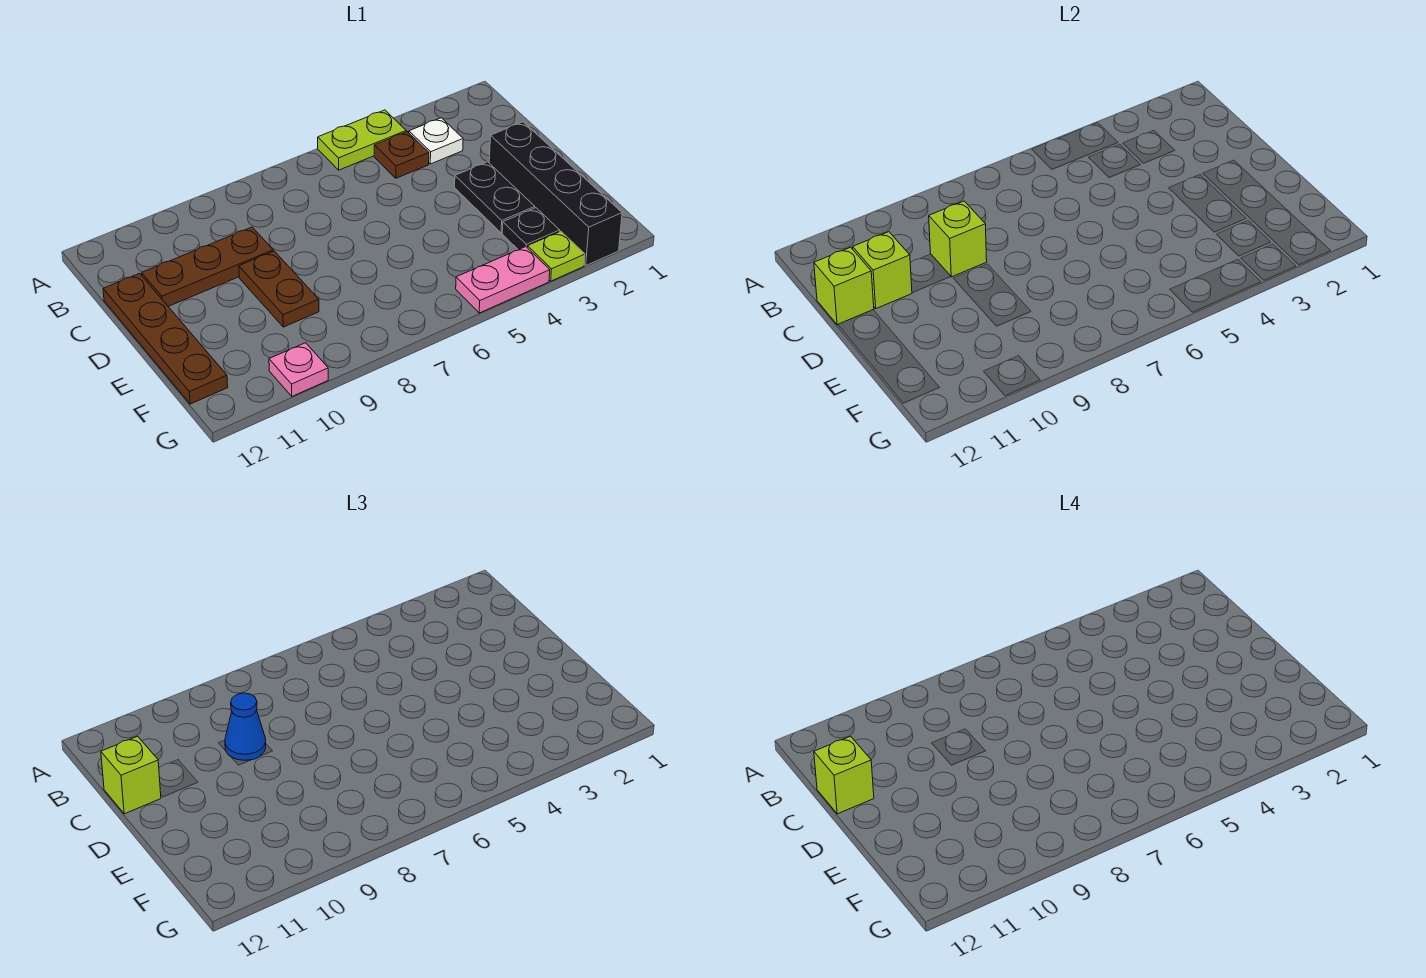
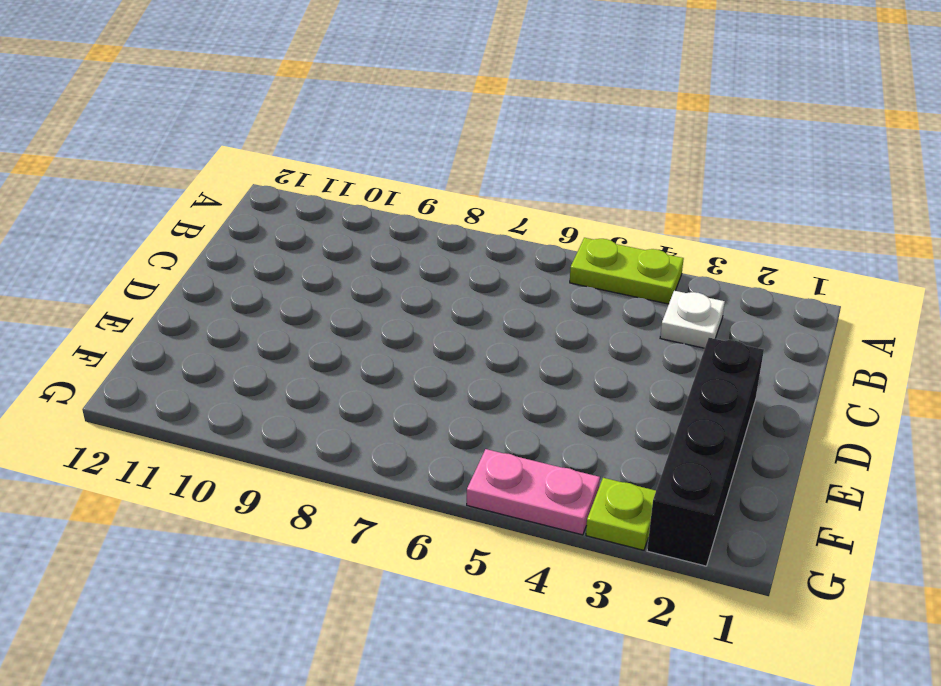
none -> brown plate B4 level 1
none -> brown plate C9:C11 level 1
none -> brown plate C12:F12 level 1

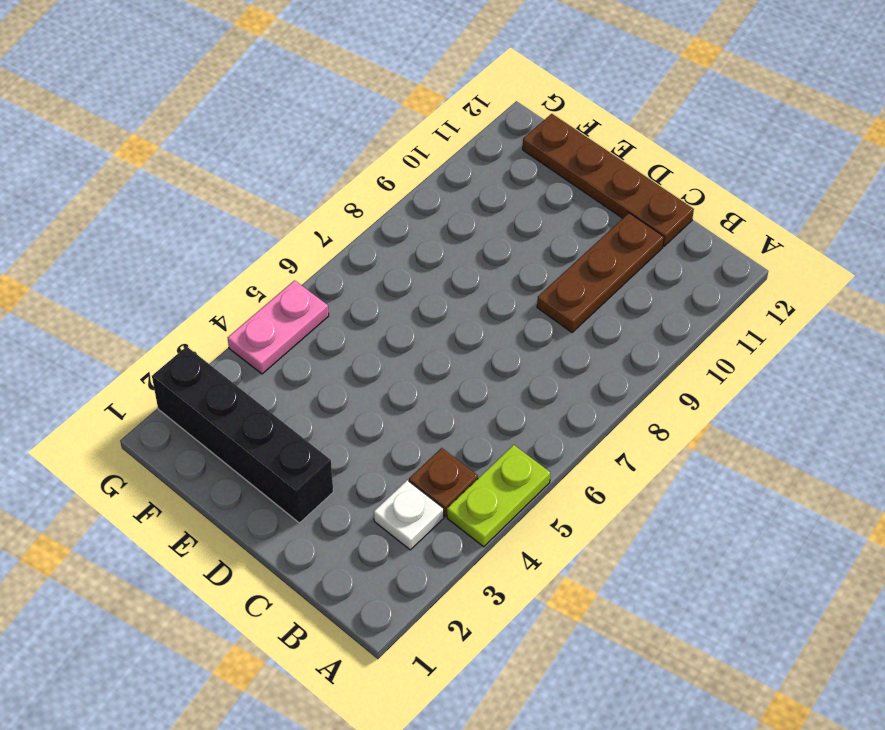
none -> black plate D3:E3 level 1
none -> brown plate D9:E9 level 1
none -> black plate F3 level 1

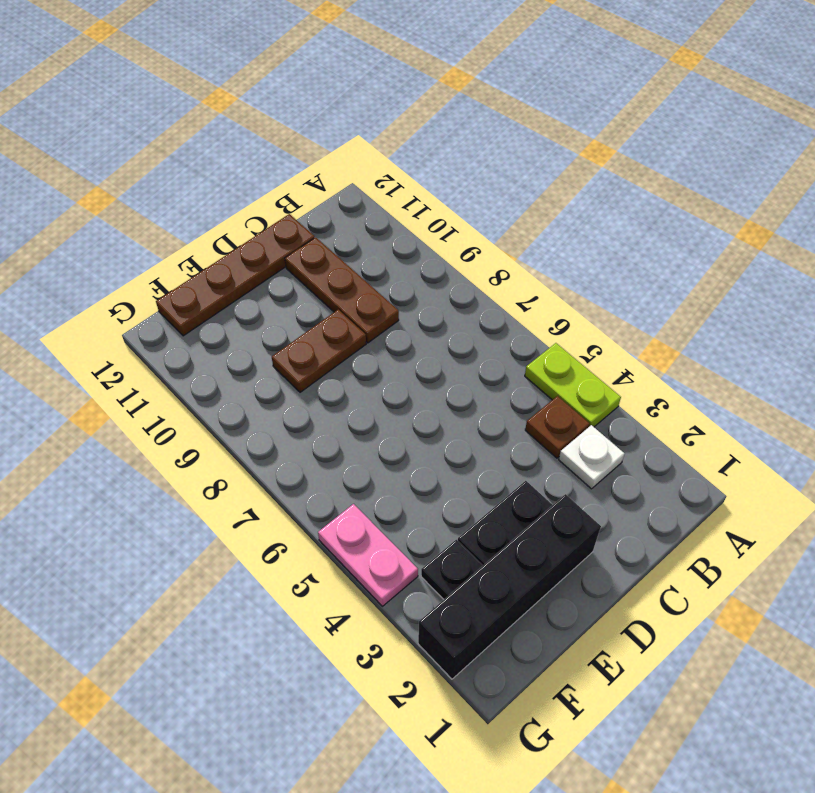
none -> lime plate G3 level 1
none -> pink plate G10 level 1
none -> lime brick C9 level 2

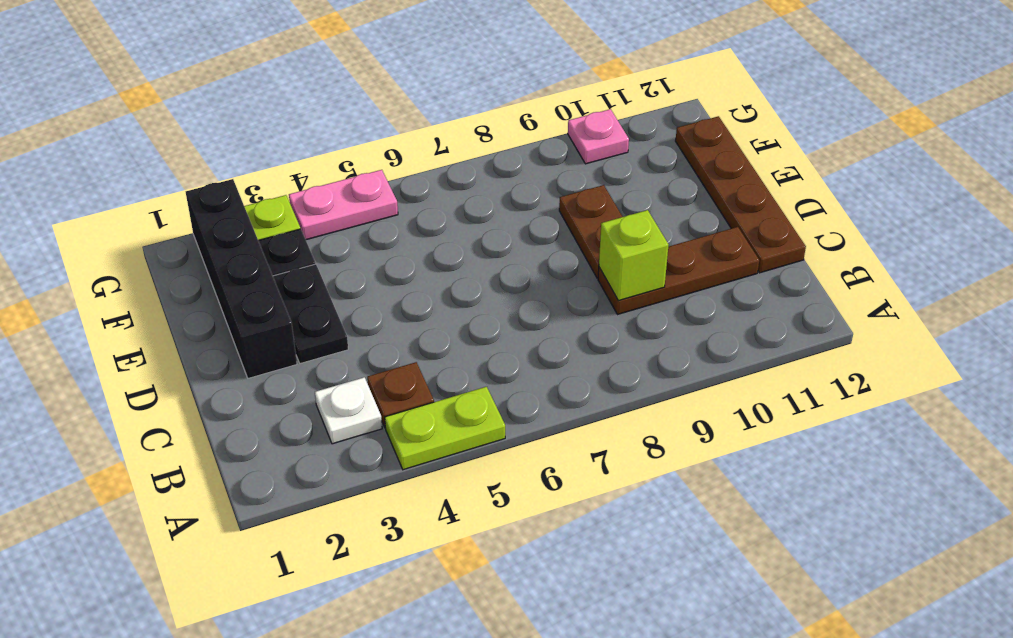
none -> lime brick C11 level 2
none -> lime brick C12 level 2
none -> blue cone C9 level 3

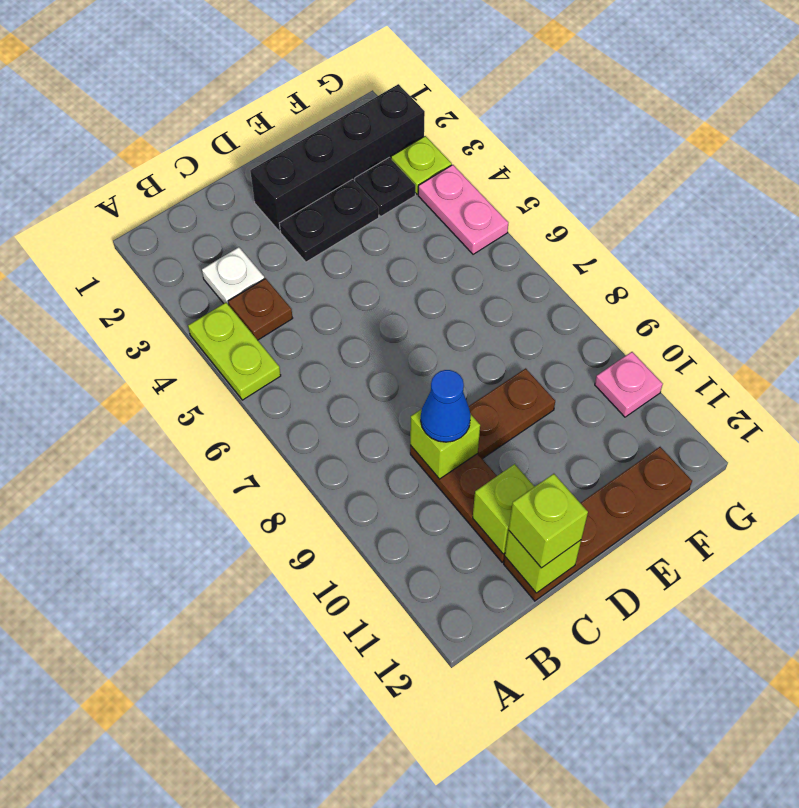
none -> lime brick C12 level 4

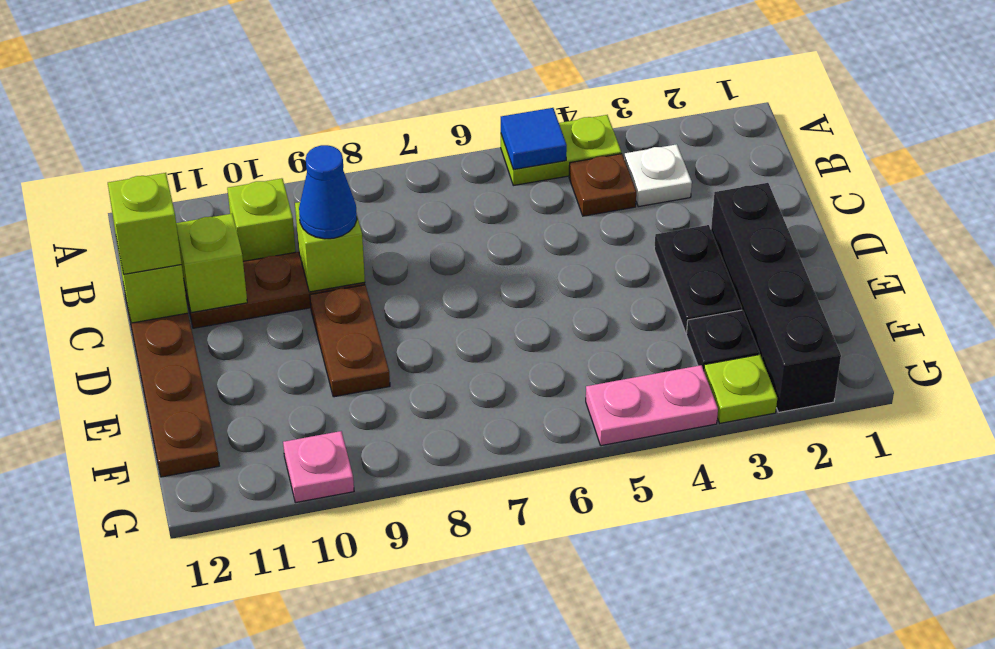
blue tile A5 level 2 -> none
lime brick B10 level 1 -> lime brick C12 level 4

